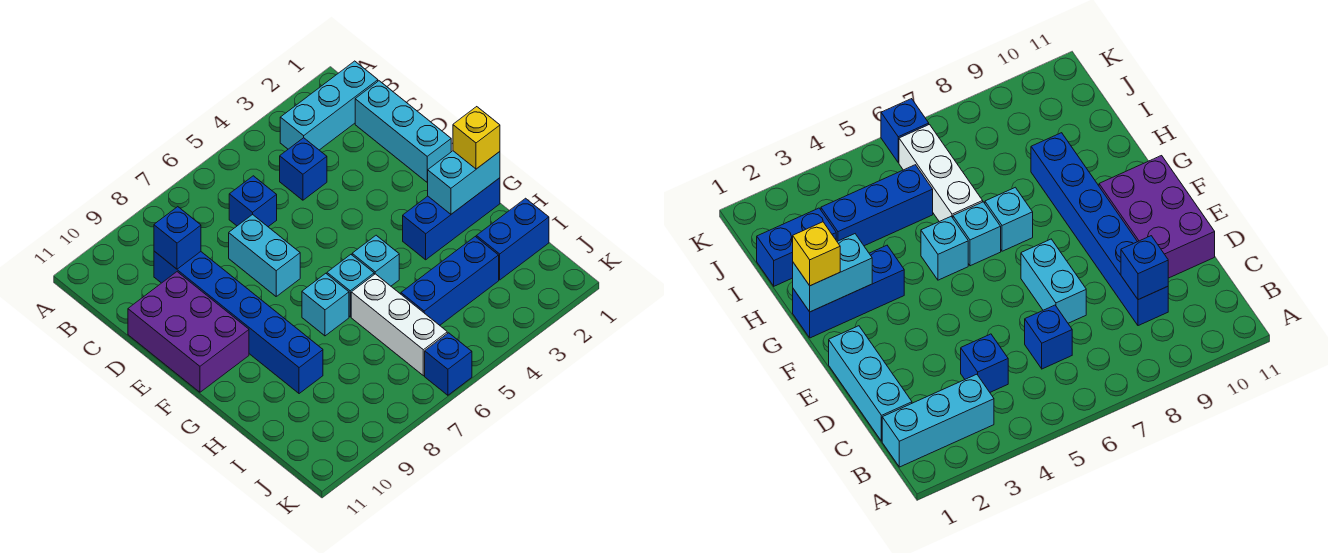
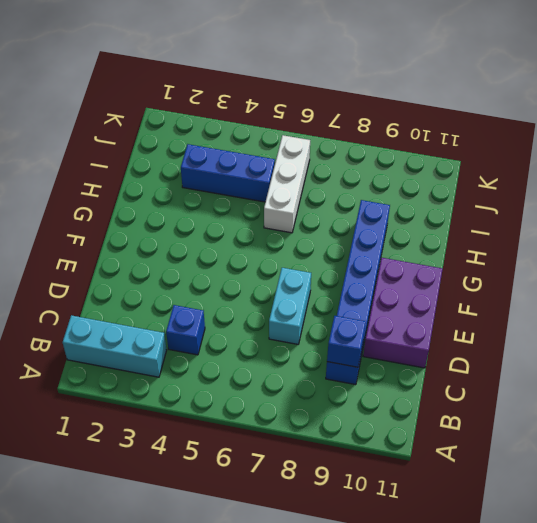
none -> cyan brick C1:E1 level 1
none -> blue brick C6 level 1
none -> blue brick G1:G3 level 1

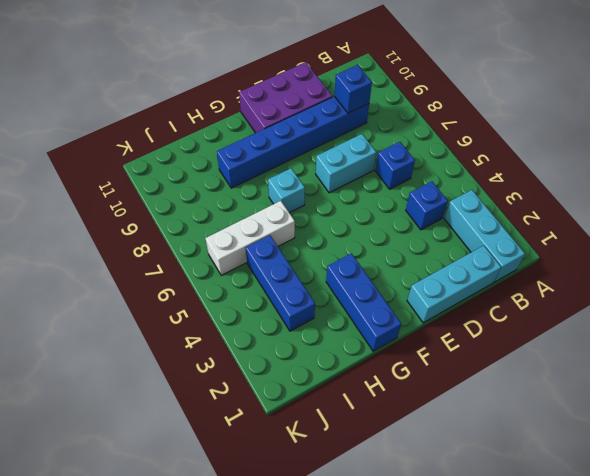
none -> cyan brick G5 level 1
none -> cyan brick G6 level 1
none -> blue brick I1:I2 level 1

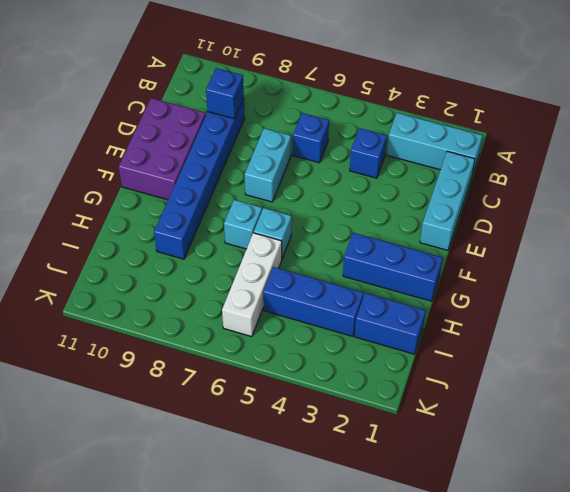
none -> cyan brick G5 level 1
none -> blue brick K6 level 1
none -> cyan brick G1:G2 level 2

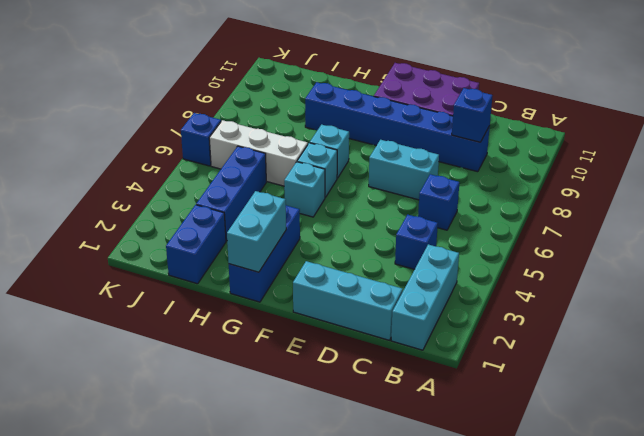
none -> yellow brick G1 level 3

